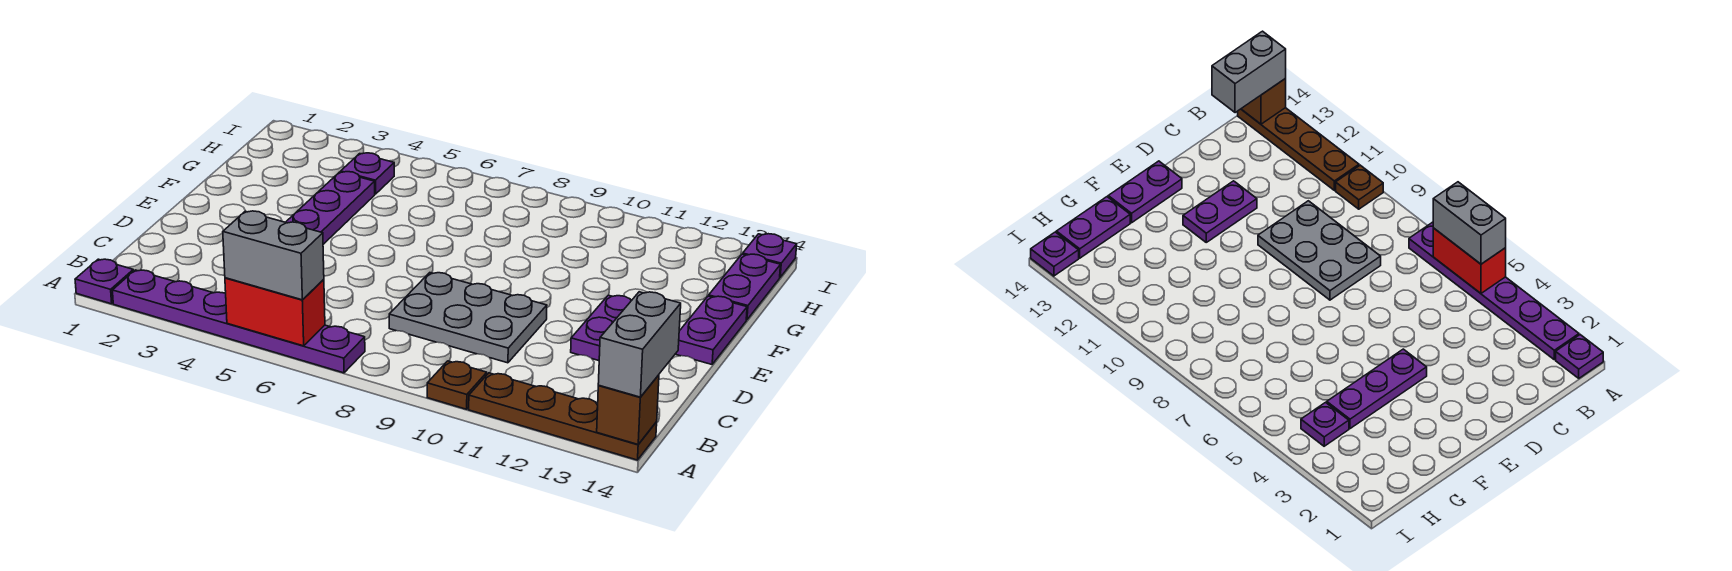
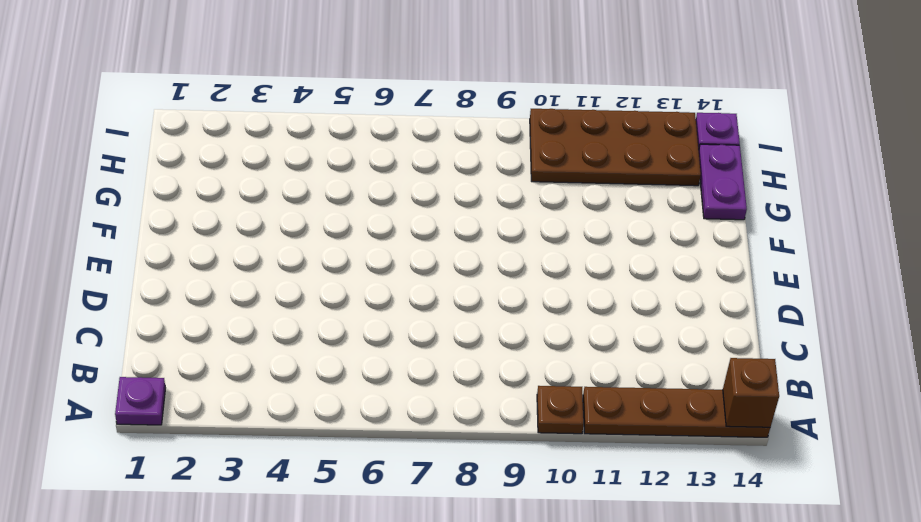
brown plate H10:I13 level 1 -> none
none -> purple plate A2:A7 level 1
none -> grey plate C8:D10 level 1
none -> purple plate D12:E12 level 1

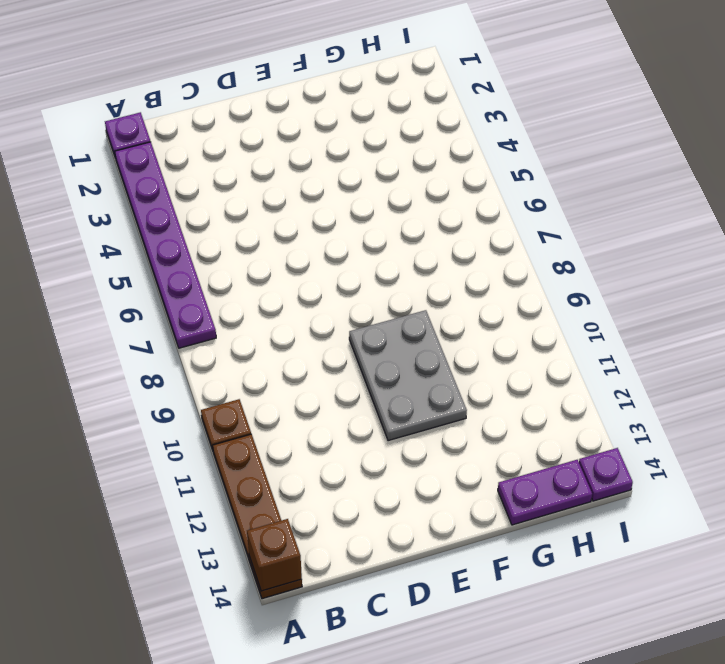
grey plate E9:F11 level 1 -> grey plate C8:D10 level 1
none -> purple plate D12:E12 level 1
none -> purple plate E4:G4 level 1
none -> purple plate E14:F14 level 1

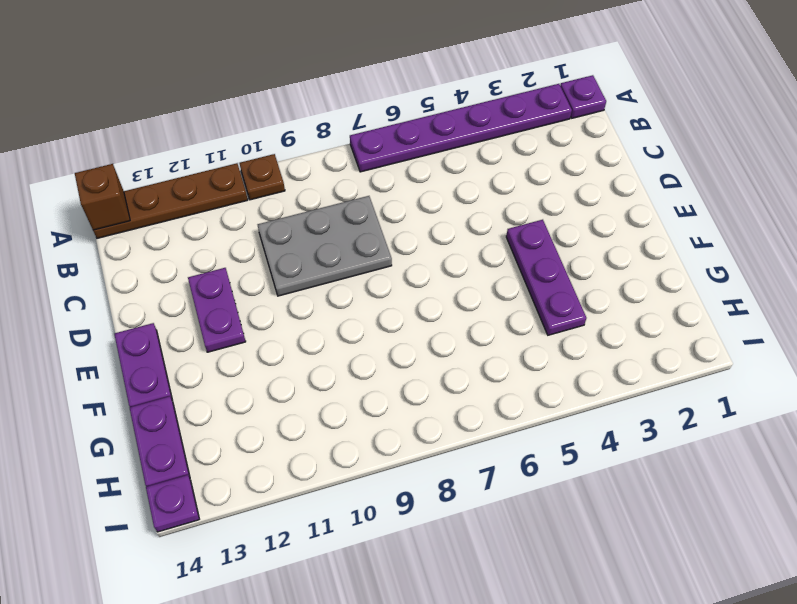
none -> purple plate H4 level 1
none -> red brick A5:A6 level 2
none -> grey brick A5:A6 level 3

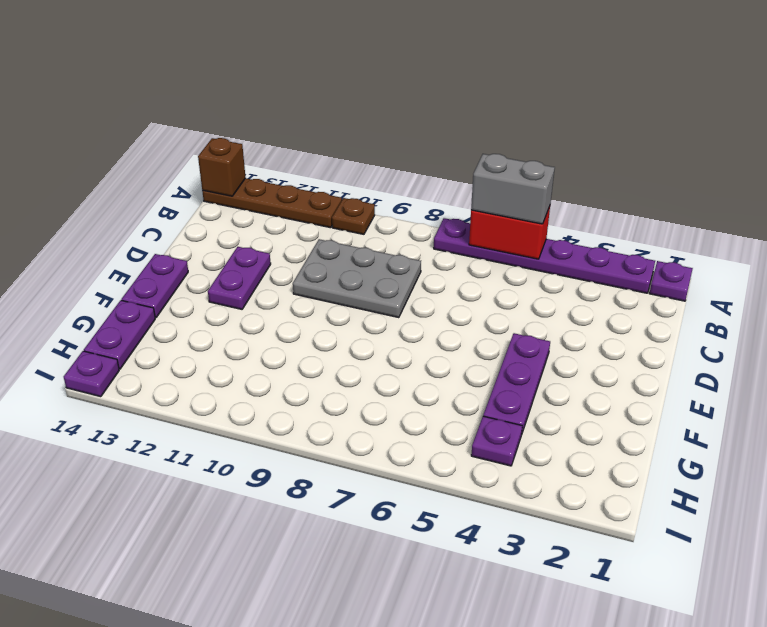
none -> grey brick A14:B14 level 3

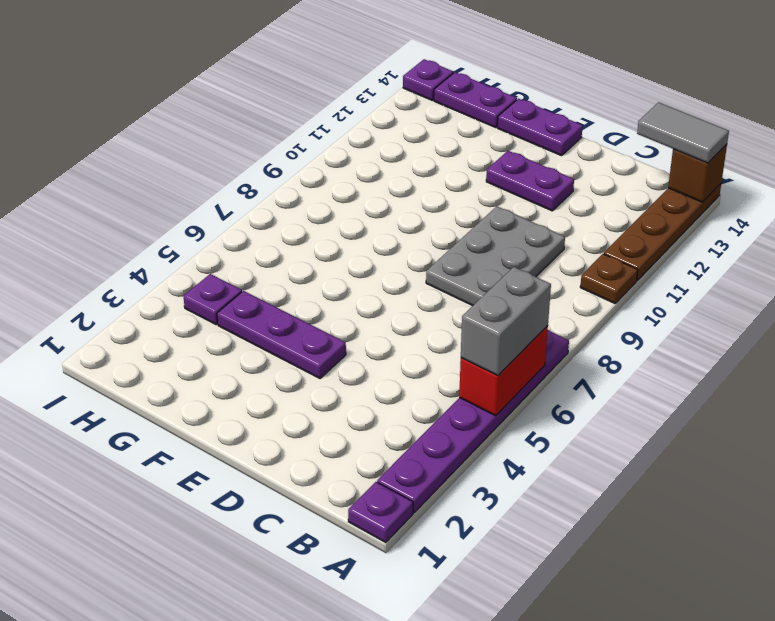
grey tile A14:B14 level 3 -> grey brick A14:B14 level 3

